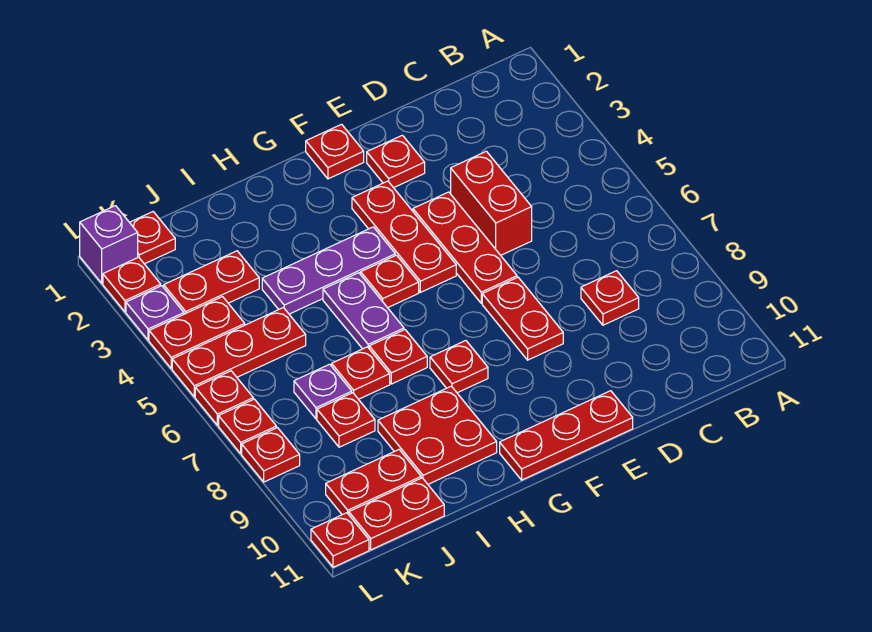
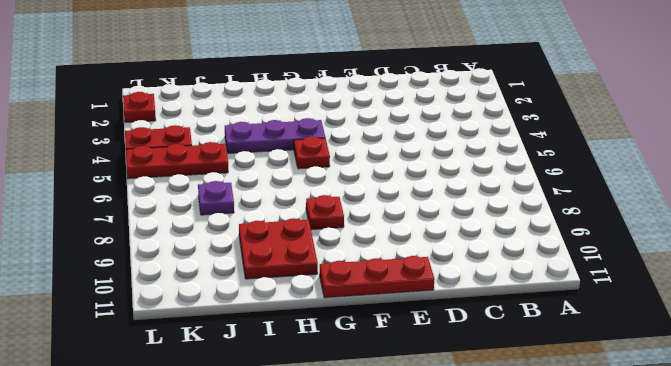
none -> red plate C8 level 1
none -> red brick D4:D5 level 1
none -> red plate E2 level 1
none -> red plate E4:E6 level 1

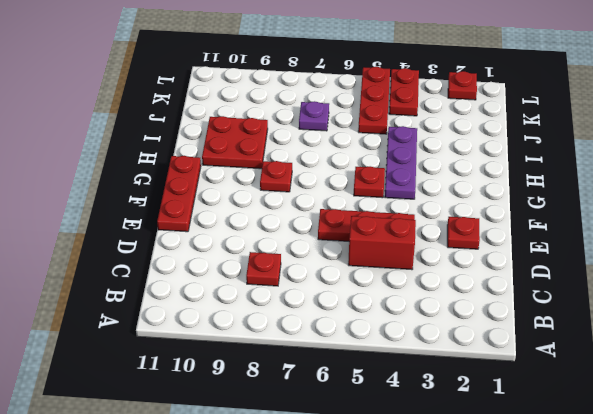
none -> red plate E7:E8 level 1
none -> red plate F1 level 1
none -> red plate F3:F5 level 1
none -> purple plate H5:H6 level 1

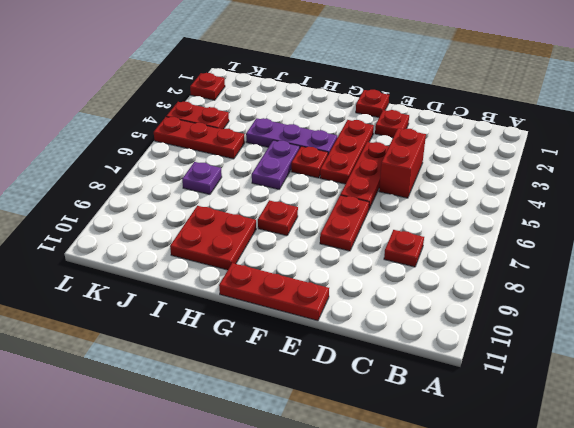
none -> red plate H7 level 1
none -> red plate I7 level 1
none -> red plate J3:K3 level 1
none -> red plate J8 level 1

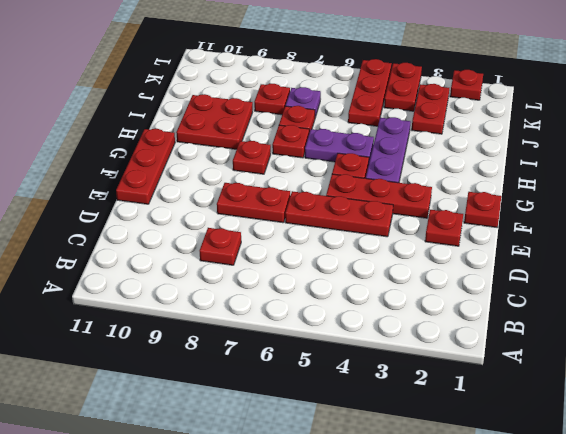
none -> red brick D4:D5 level 1
none -> red plate J10:K10 level 1
none -> red plate J11:K11 level 1
none -> red plate K1 level 1

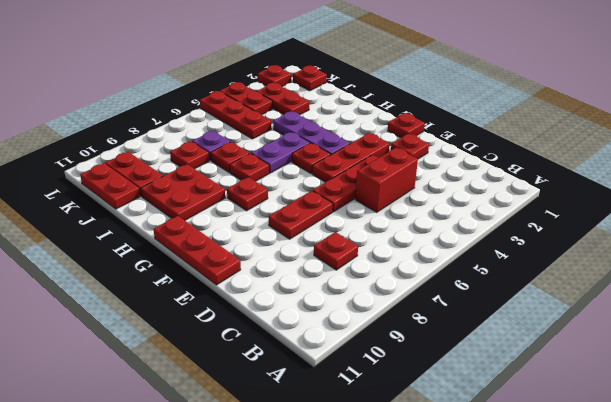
none -> purple brick L1 level 1
none -> purple plate L3 level 1
none -> red plate L6 level 1
none -> red plate L7 level 1

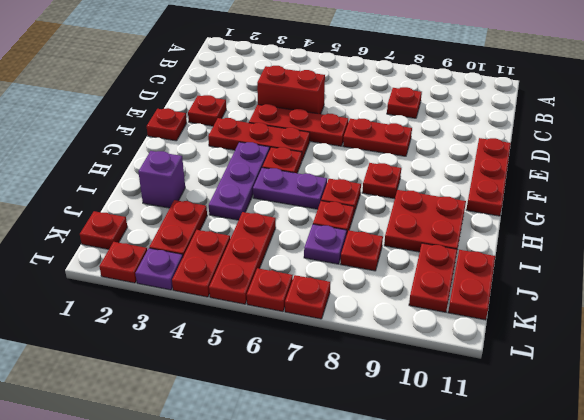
purple brick I2 level 1 -> purple brick L1 level 1
none -> red plate L8 level 1
none -> red plate L11 level 1

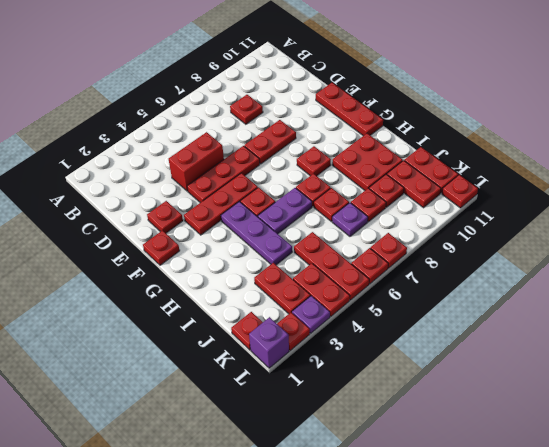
red plate J9 level 1 -> red plate L8 level 1

